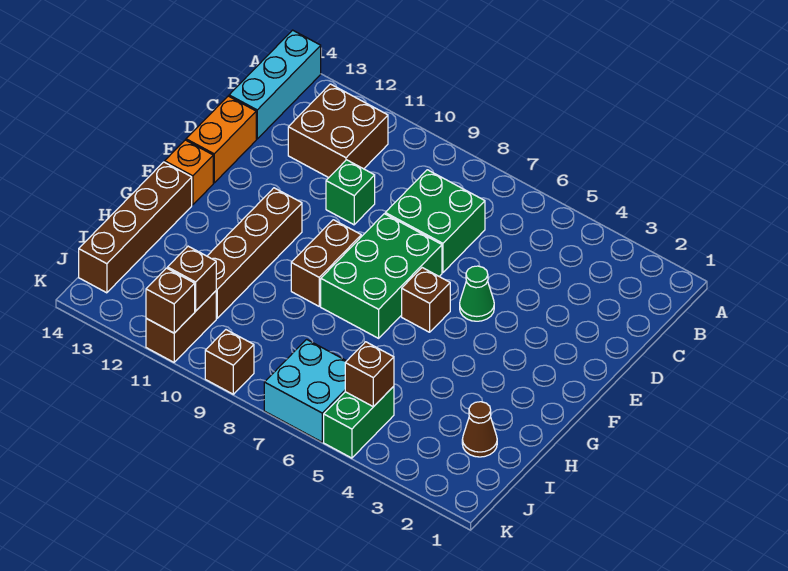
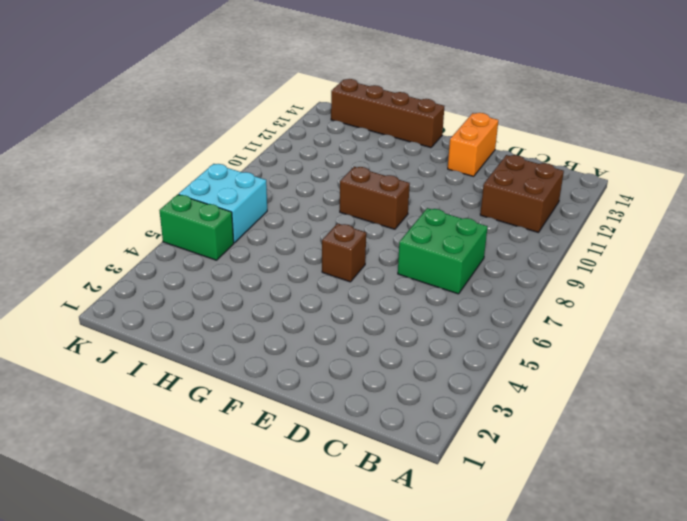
orange brick E13:E14 level 1 -> orange brick D14:E14 level 1
none -> cyan brick A14:C14 level 1
none -> green brick D10 level 1
none -> green cone E5 level 1

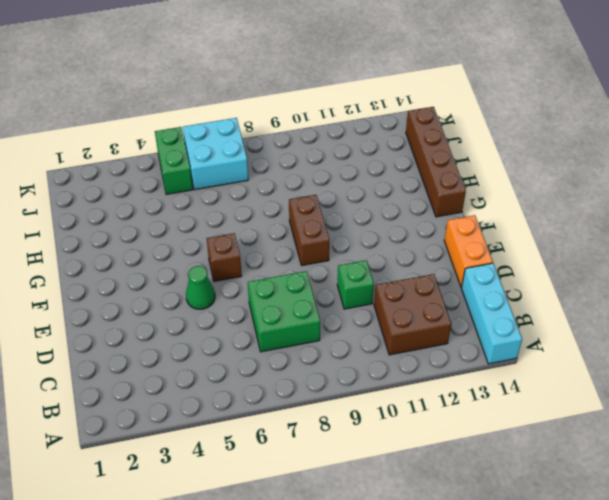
none -> green brick E7:G8 level 1
none -> brown brick F11:I11 level 1
none -> orange brick F14 level 1

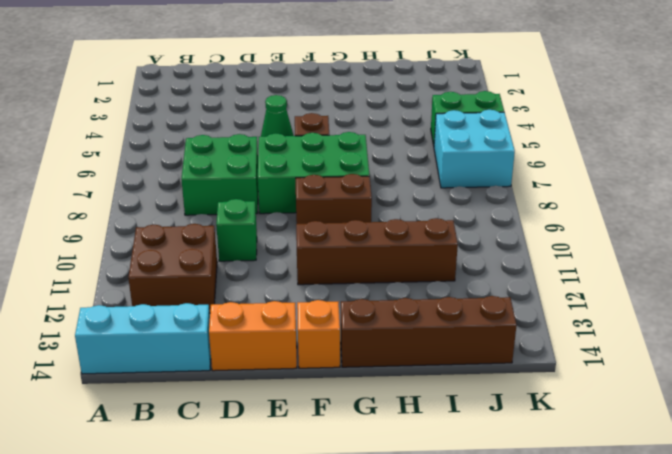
none -> brown cone I2 level 1
none -> brown brick J11:K11 level 1
none -> brown brick K9 level 1

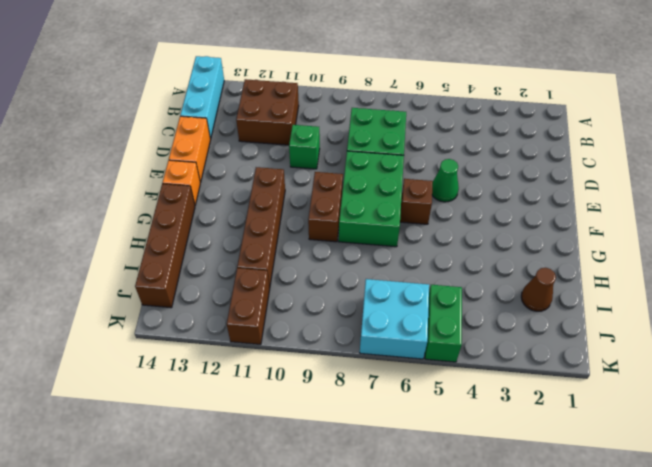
none -> brown brick K9 level 1
none -> brown brick J5 level 2
none -> brown brick J11 level 2

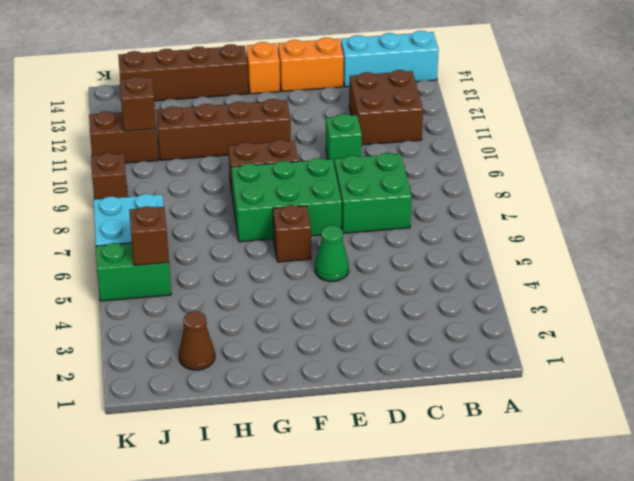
none -> brown brick K11 level 2

